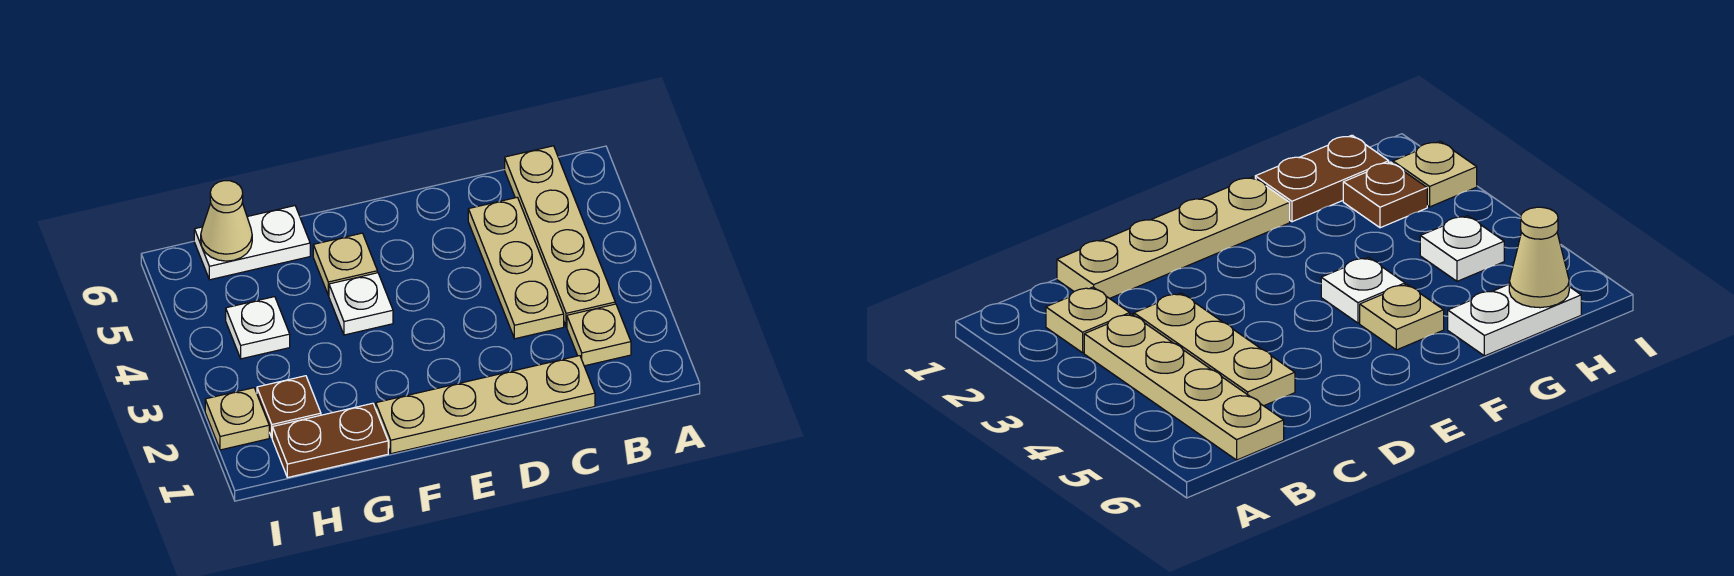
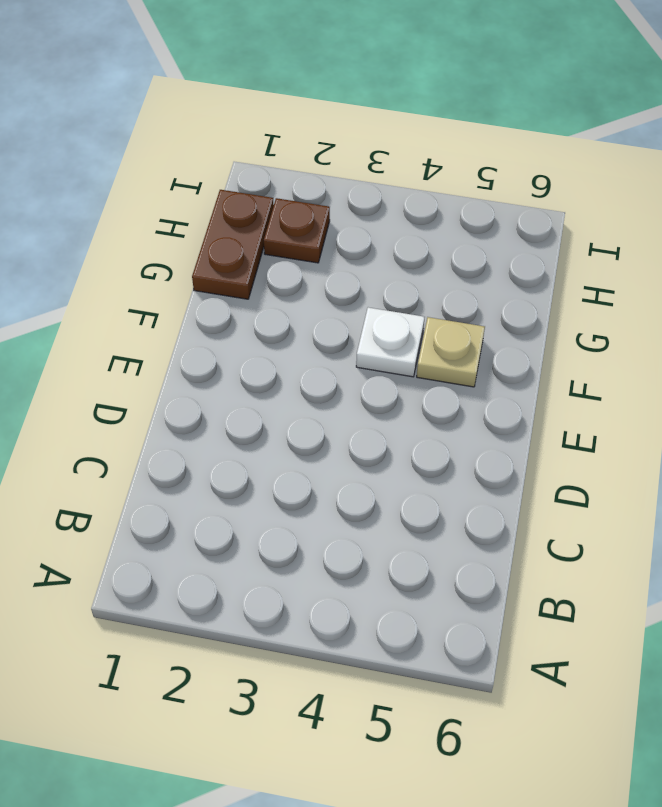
none -> tan plate B2 level 1
none -> tan plate B3:B6 level 1
none -> tan plate C1:F1 level 1

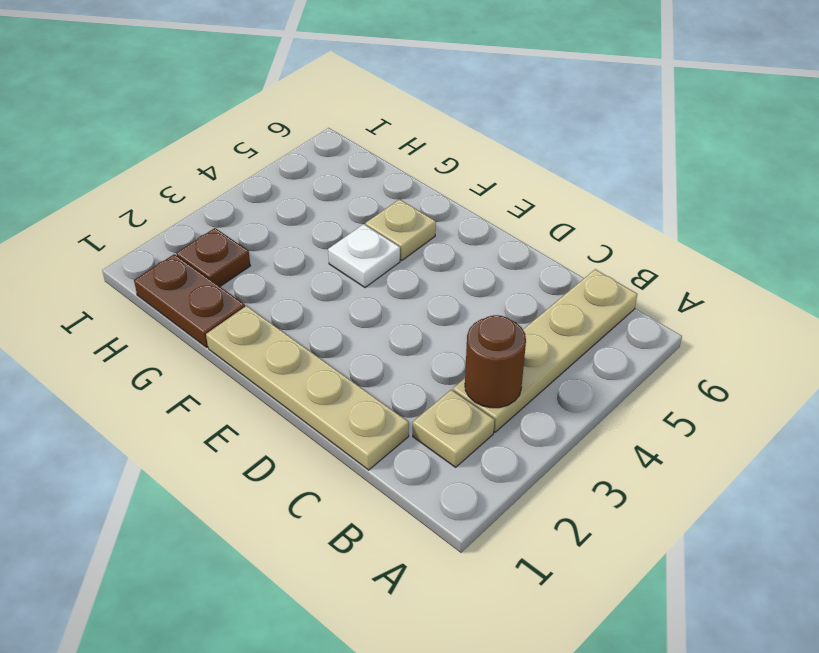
brown round brick B3 level 2 -> none
none -> tan plate C3:C5 level 1
none -> white plate G6:H6 level 1
none -> white plate H4 level 1

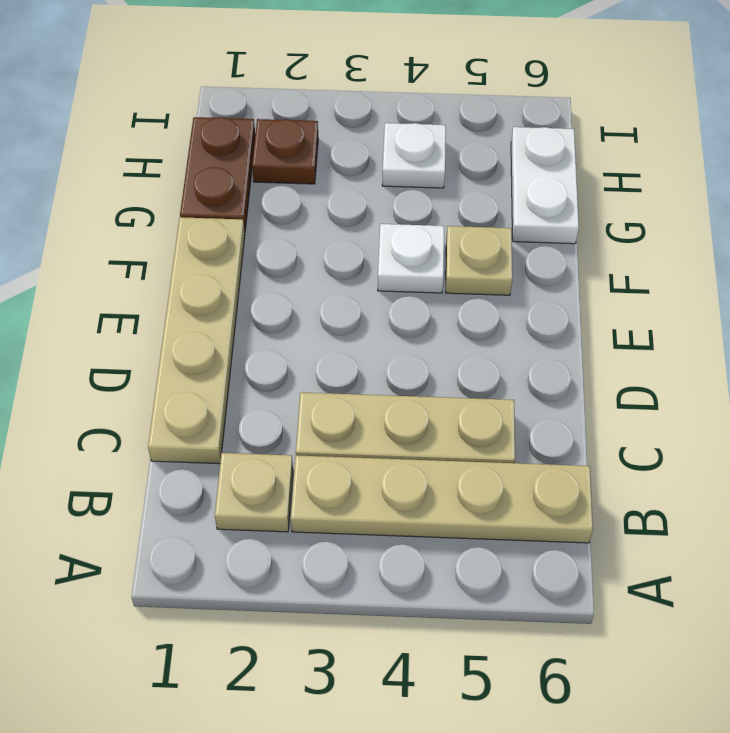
none -> tan plate I2 level 1
none -> tan cone H6 level 2

